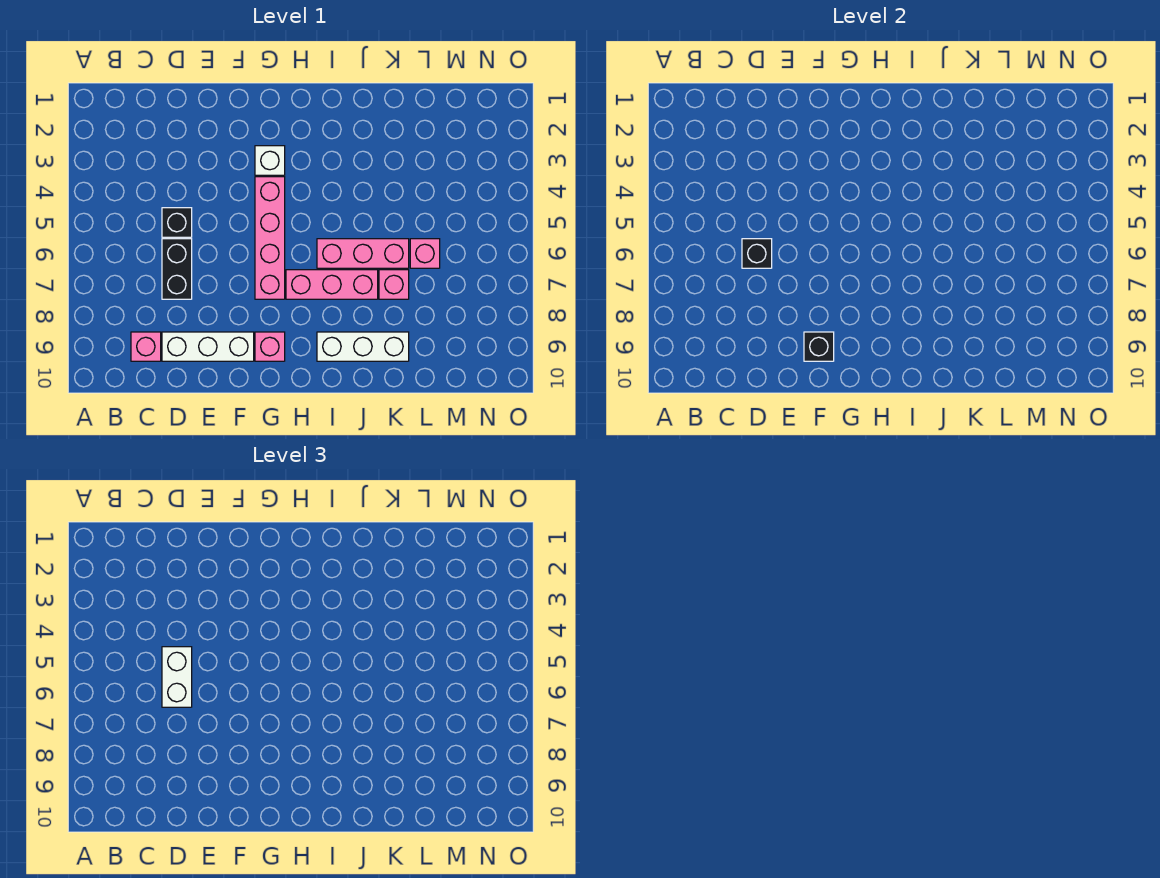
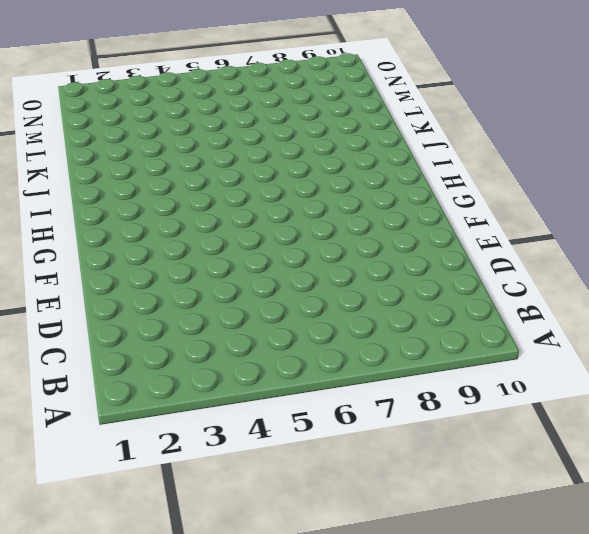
none -> pink brick C9 level 1
none -> black brick D5 level 1
none -> black brick D6:D7 level 1

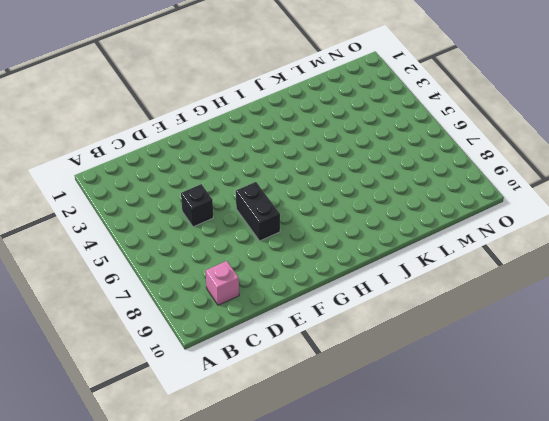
black brick F6:F7 level 1 -> black brick D6:D7 level 1
none -> white brick D9:F9 level 1
none -> white brick G3 level 1
none -> pink brick G4:G7 level 1

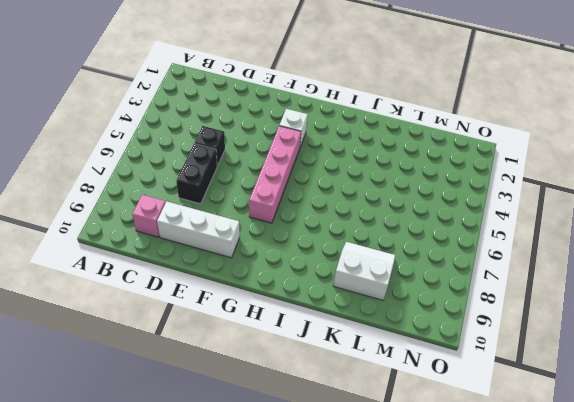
white slope K8:L9 level 1 top 9 -> white brick I9:K9 level 1
none -> pink brick G9 level 1
none -> pink brick H7:J7 level 1
none -> pink brick I6:K6 level 1

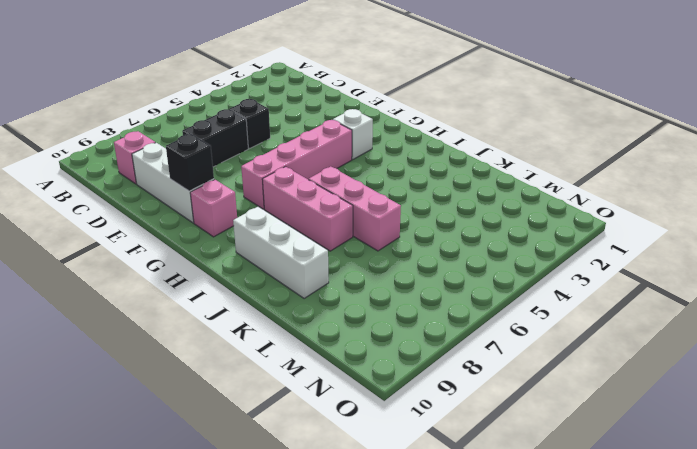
none -> pink brick K7 level 1
none -> pink brick L6 level 1
none -> black brick D6 level 2

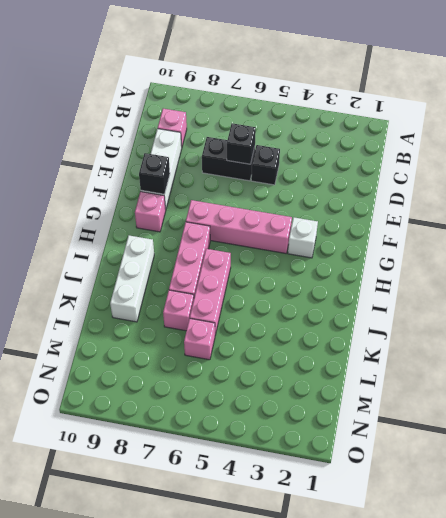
none -> white brick D5:D6 level 3

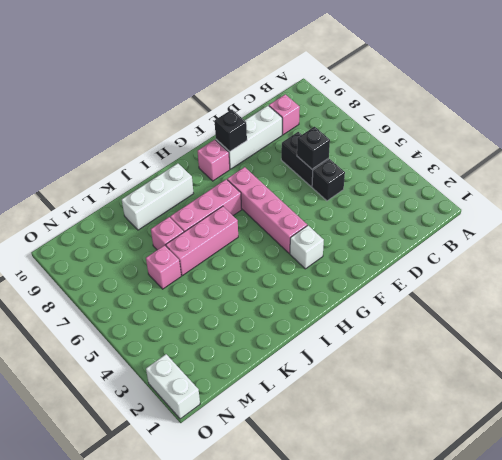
white brick O1:O2 level 1 -> white brick D5:D6 level 3

